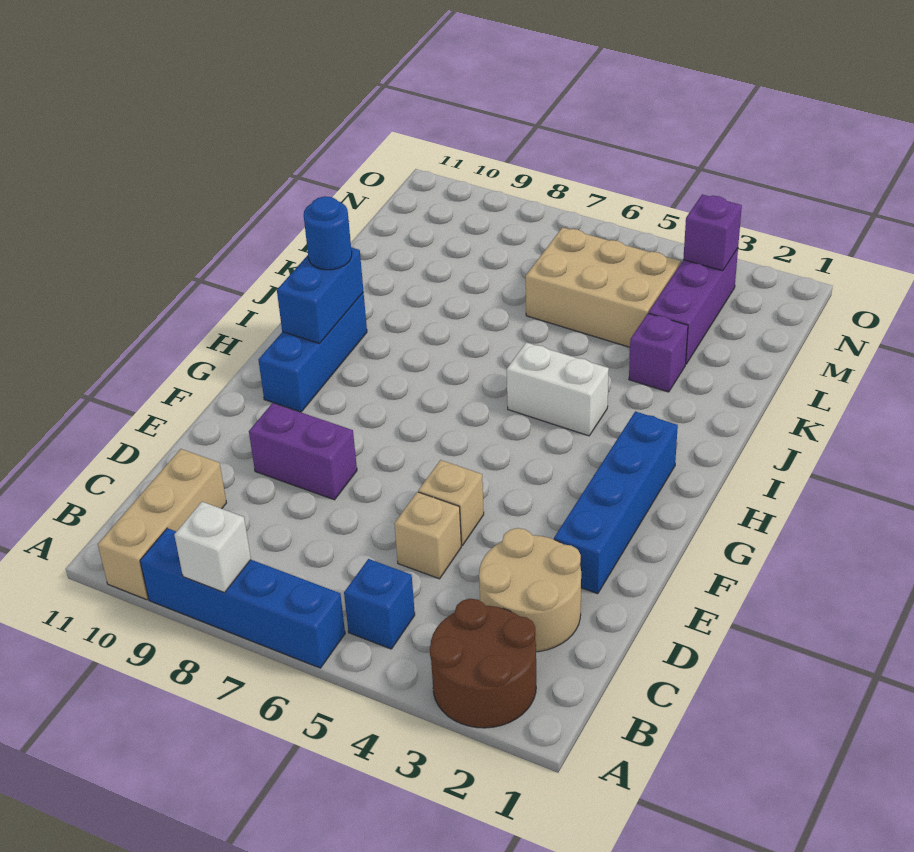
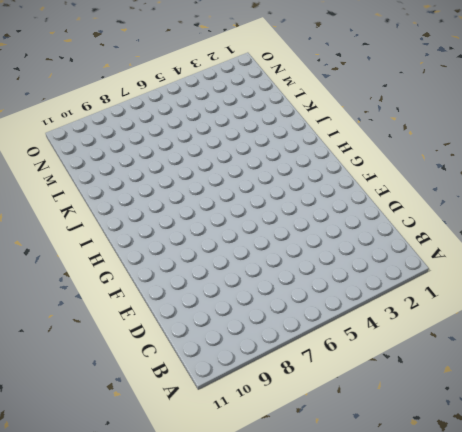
none -> brown round brick A2:B3 level 1
none -> blue brick A6:A9 level 1
none -> tan brick A10:C10 level 1

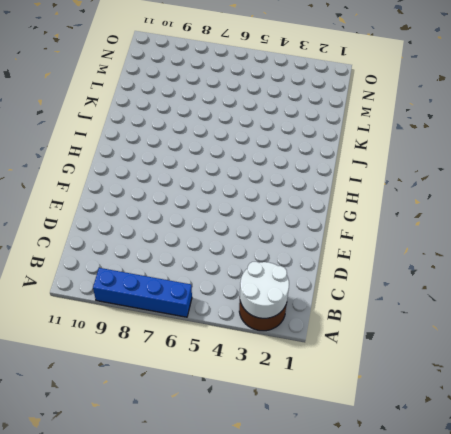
white round brick A2:B3 level 2 -> none
none -> tan brick A10:C10 level 1
none -> blue brick B5 level 1
none -> tan round brick C2:D3 level 1

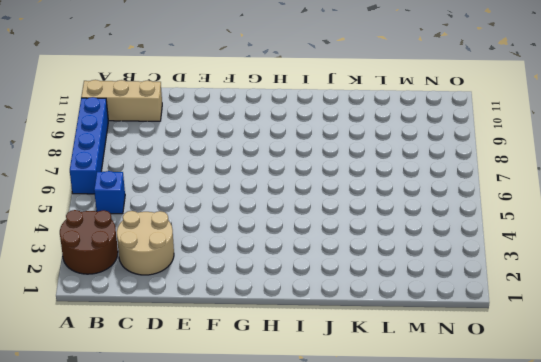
none -> tan brick D5 level 1
none -> blue brick E2:H2 level 1
none -> tan brick E5 level 1

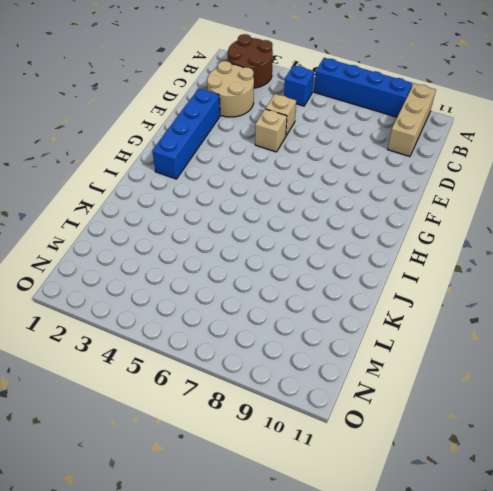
none -> purple brick E8:E9 level 1
none -> blue brick G10:I10 level 1
none -> white brick I4:I5 level 1

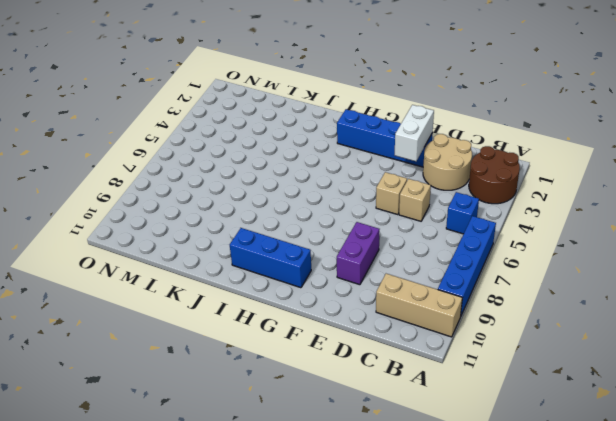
white brick E2:E3 level 2 -> white brick I4:I5 level 1
none -> purple brick K3 level 1
none -> purple brick L3:N3 level 1
none -> tan brick L4:M6 level 1

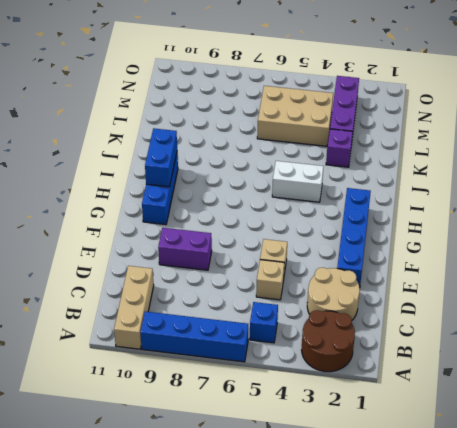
none -> white brick A8 level 2
none -> purple brick N3 level 2
none -> blue round brick I10 level 3

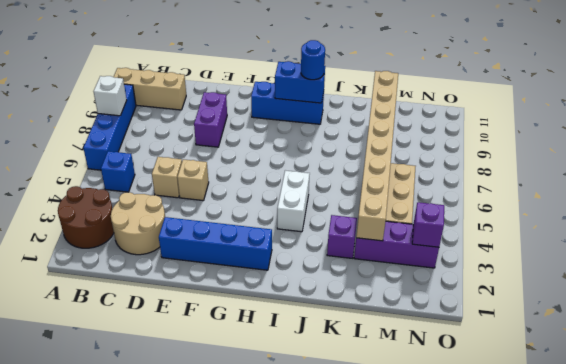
tan brick L3:L10 level 2 -> none

